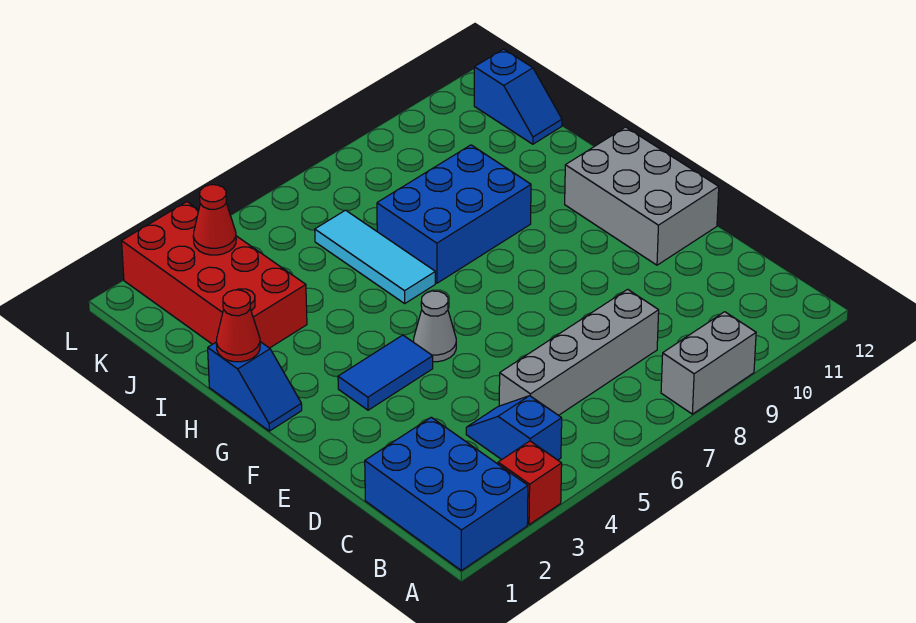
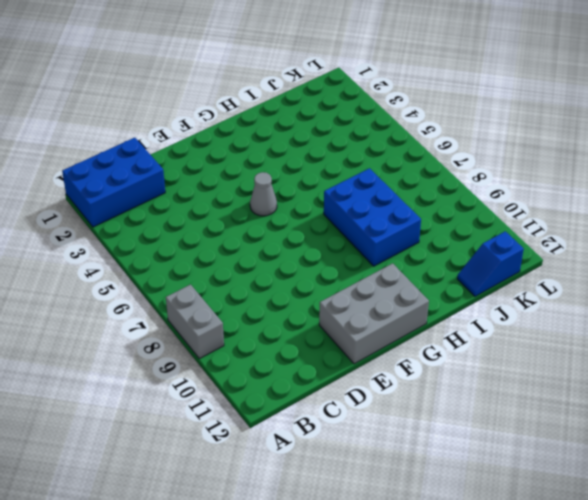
none -> red brick A3 level 1
none -> blue slope B4:C4 level 1 top B
none -> grey brick C5:C8 level 1

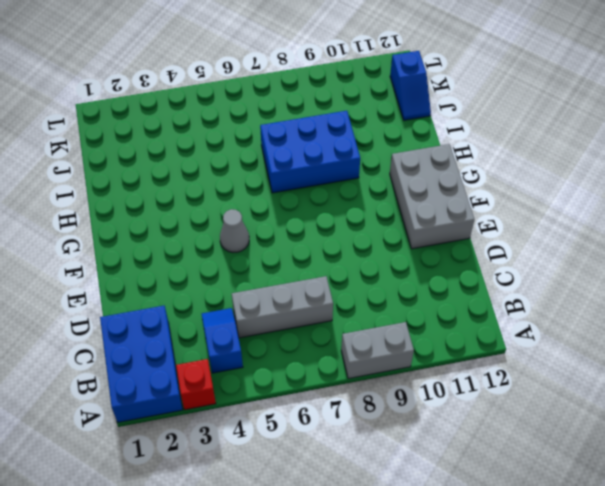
grey brick C5:C7 level 1 -> grey brick C5:C8 level 1
none -> blue tile F3:F4 level 1
none -> blue slope G1:H1 level 1 top H
none -> cyan tile H6:J6 level 1

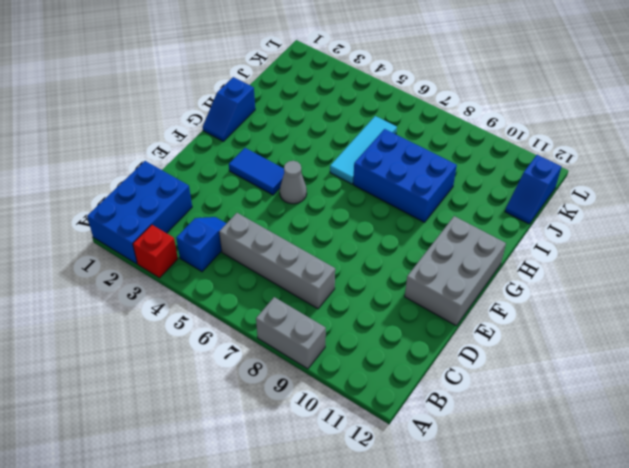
none -> red brick I2:L3 level 1
none -> red cone H1 level 2
none -> red cone K3 level 2

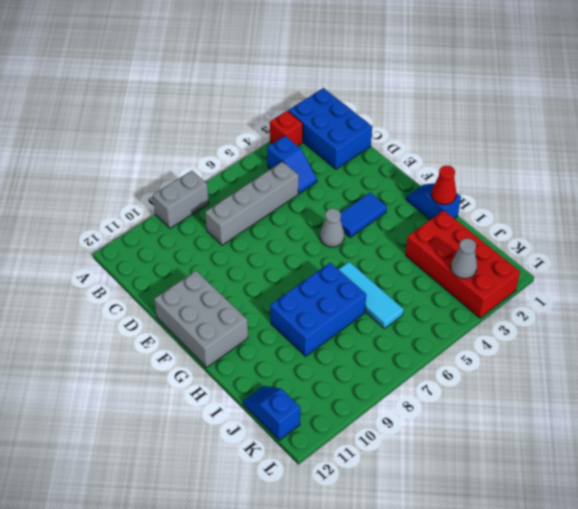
grey cone K3 level 2 -> red cone K3 level 2

